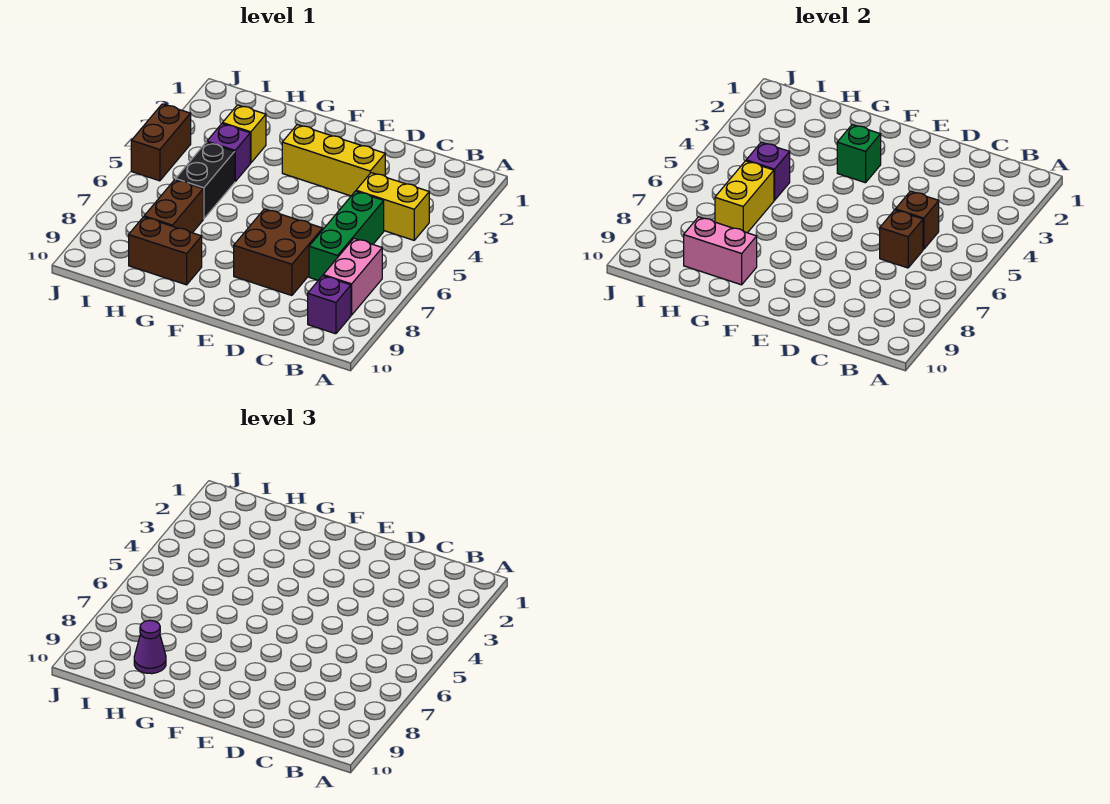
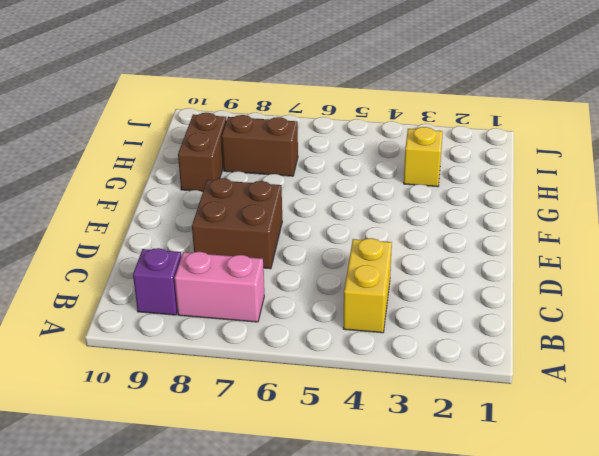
none -> green brick C5:C7 level 1
none -> yellow brick D3:F3 level 1
none -> purple brick H4 level 1

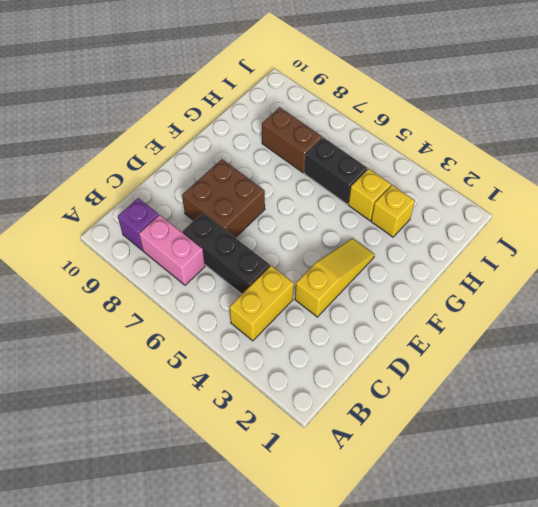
black brick C5:C7 level 1 -> green brick C5:C7 level 1
yellow slope D3:F3 level 1 top D -> yellow brick D3:F3 level 1
yellow brick H4 level 1 -> purple brick H4 level 1
none -> brown brick G9:H9 level 1
none -> brown brick J4:J5 level 1
none -> brown brick C5 level 2

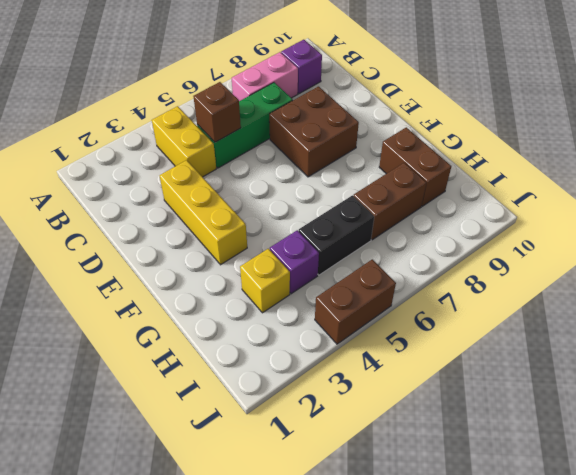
none -> brown brick C6 level 2
none -> green brick F3 level 2
none -> pink brick G9:H9 level 2

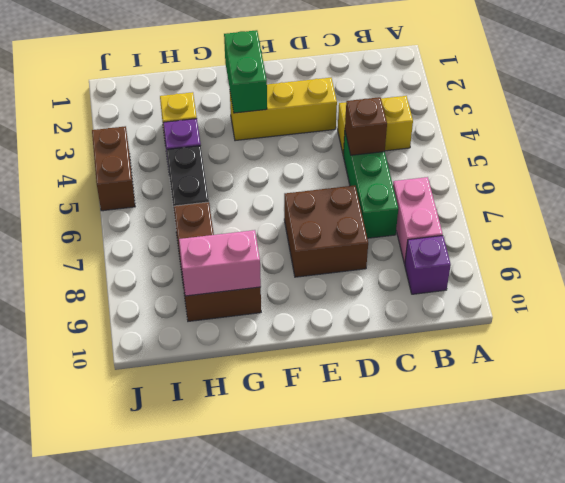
green brick F2:F3 level 2 -> green brick F3 level 2
none -> brown brick C6 level 2
none -> purple brick H5 level 2
none -> yellow brick H6:H7 level 2

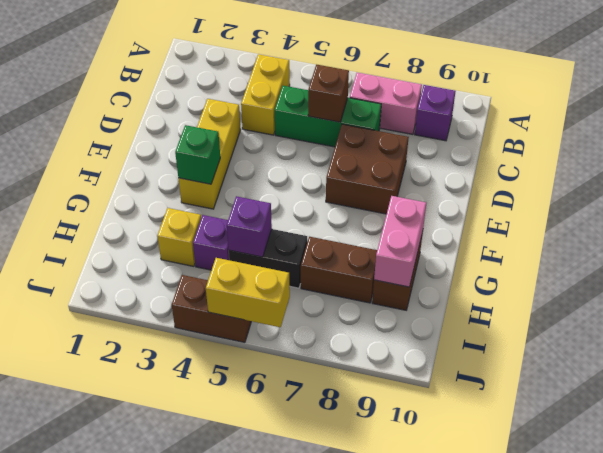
yellow brick J5:J6 level 2 -> yellow brick H6:H7 level 2
none -> brown brick C5 level 2
none -> purple cone H9 level 3

